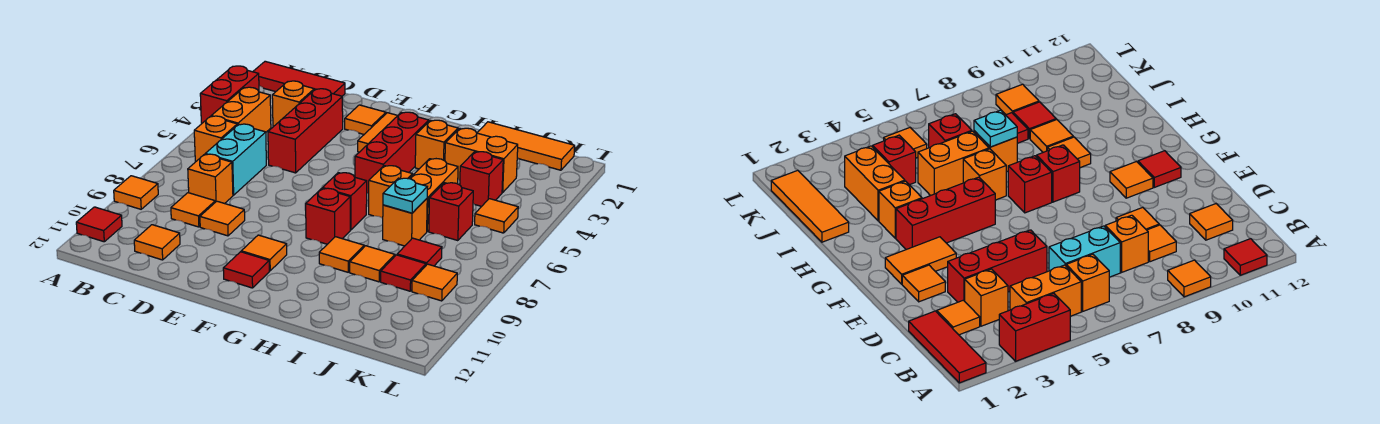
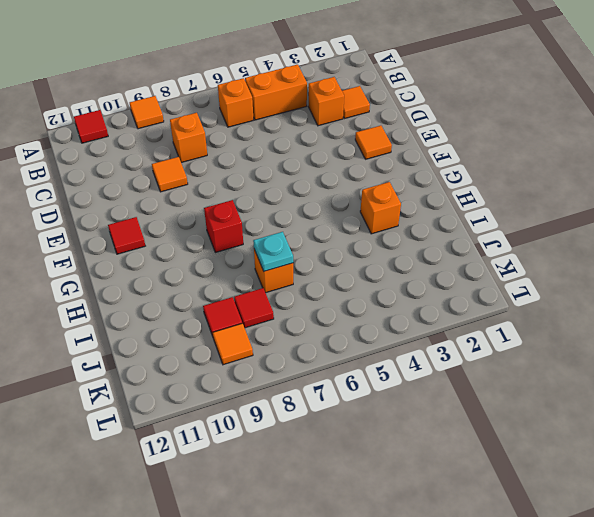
none -> red tile A1:C1 level 1
none -> red brick A3:A4 level 1
none -> cyan brick C6:C7 level 1
none -> orange tile C9 level 1

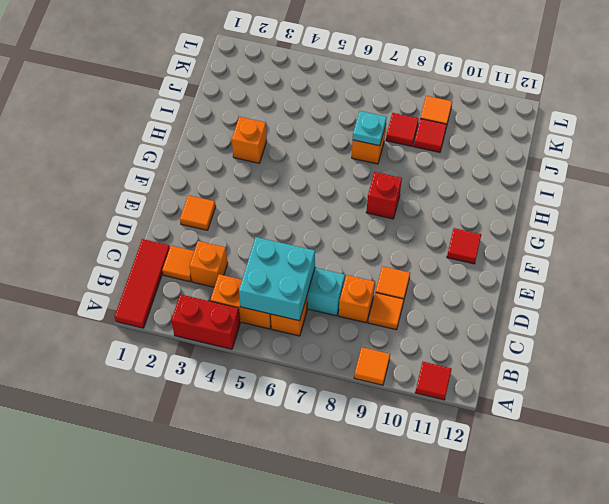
cyan brick B5:C6 level 2 -> none
none -> orange tile C11 level 1
none -> red brick D3:D5 level 1
none -> orange tile F2:F3 level 1
none -> orange tile F10 level 1

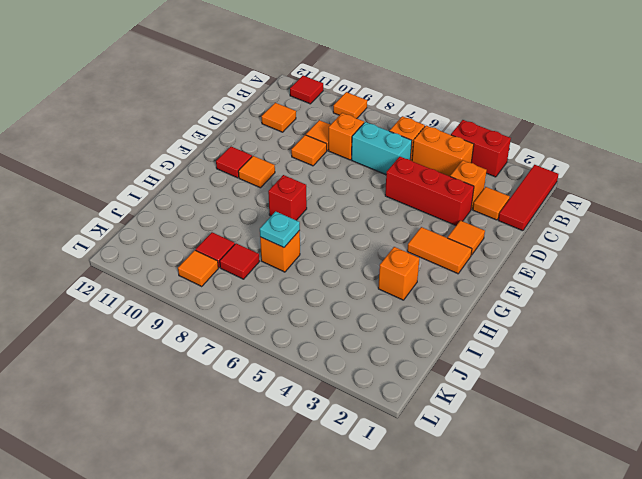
none -> red brick G3:G5 level 1
none -> red brick G7 level 1
none -> orange brick H6 level 1
none -> orange tile H9 level 1

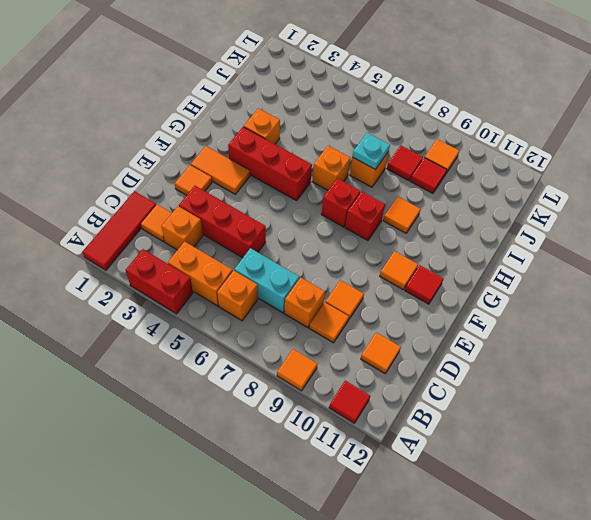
none -> orange tile I1:K1 level 1
none -> orange brick I3:J3 level 1
none -> orange brick I5:I6 level 1
none -> orange tile I9 level 1

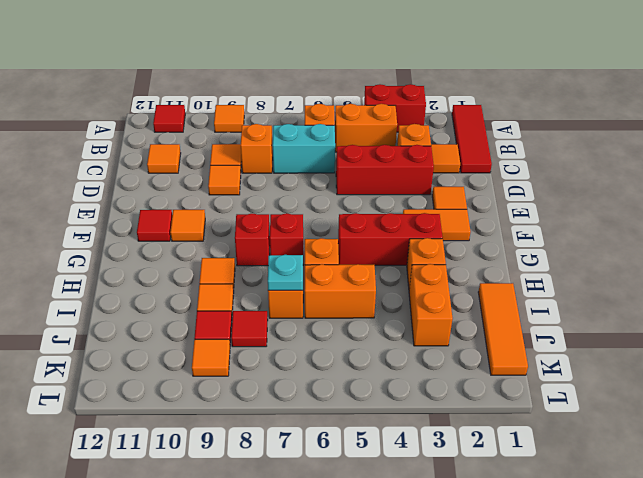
none -> red brick J4 level 1
none -> red brick J6 level 1
none -> orange tile K5 level 1

